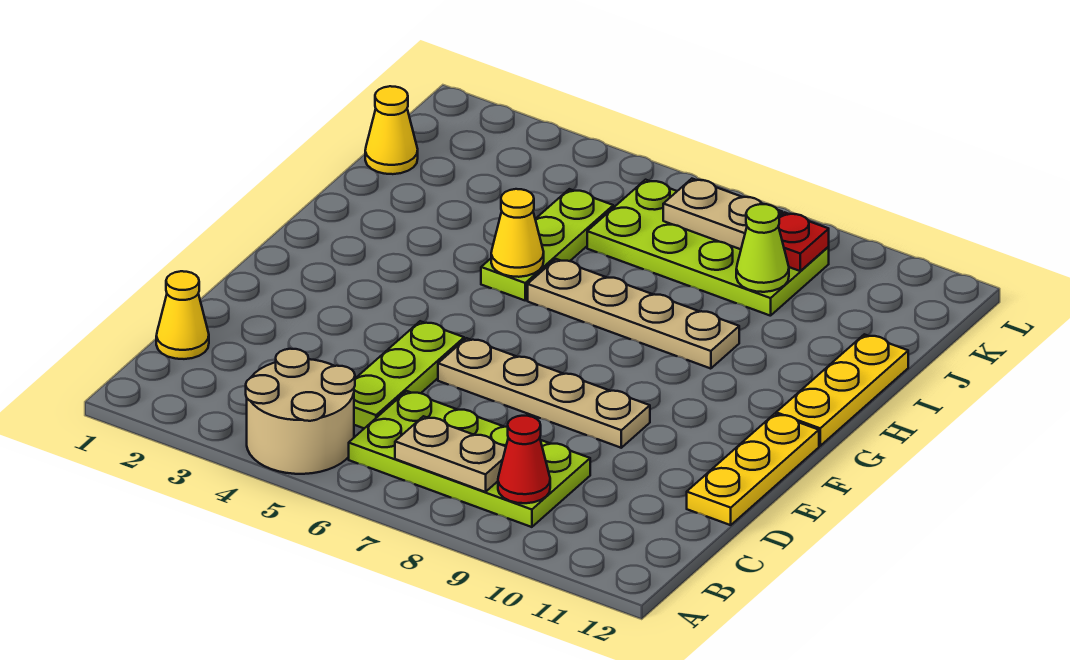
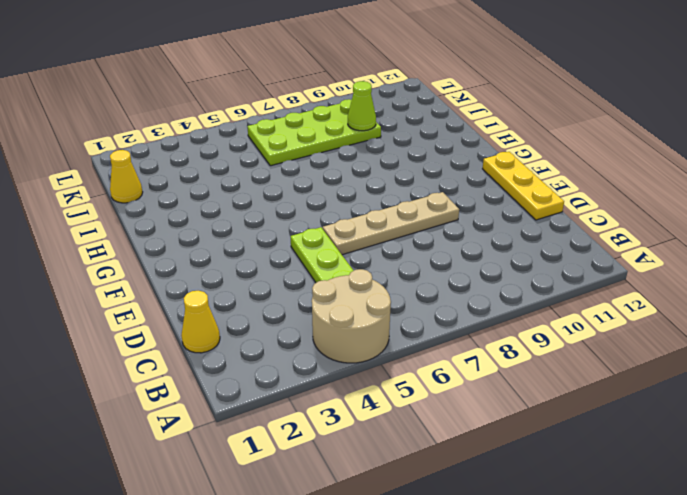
none -> lime plate B6:C9 level 1
none -> yellow plate G12:I12 level 1
none -> lime plate H5:J5 level 1

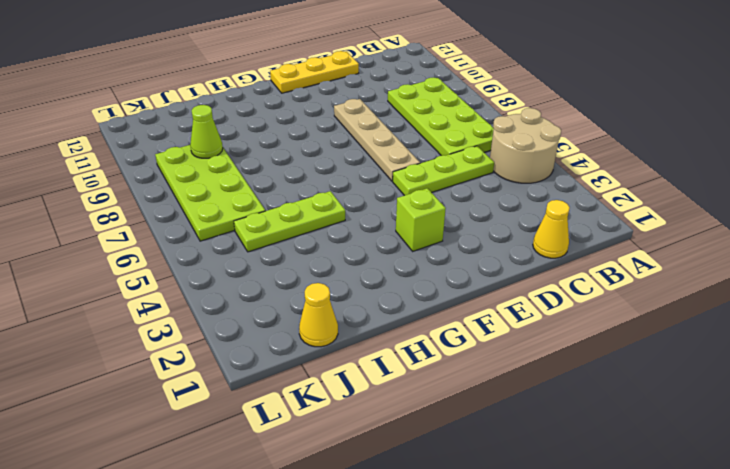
lime brick F3 level 1 -> none
none -> yellow plate G12:I12 level 1
none -> tan plate H6:H9 level 1
none -> tan plate B7:B8 level 2

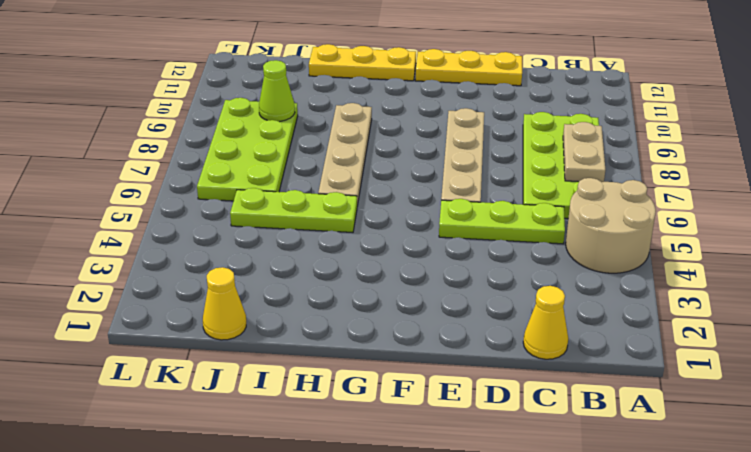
none -> red cone B9 level 2
none -> yellow cone H5 level 2
none -> tan plate K7:K8 level 2

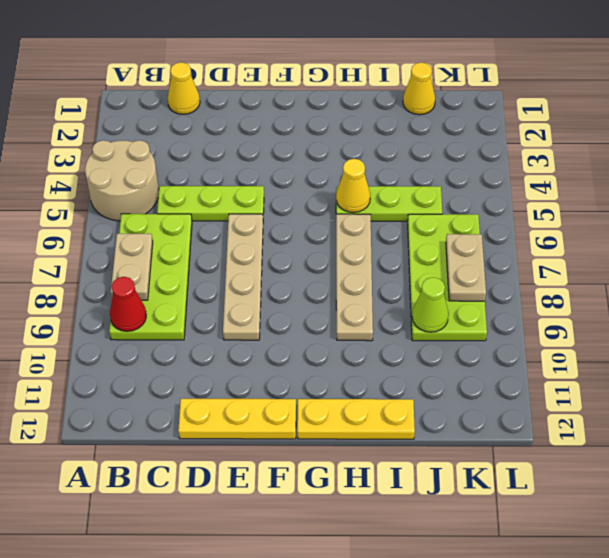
none -> red plate K9 level 2

